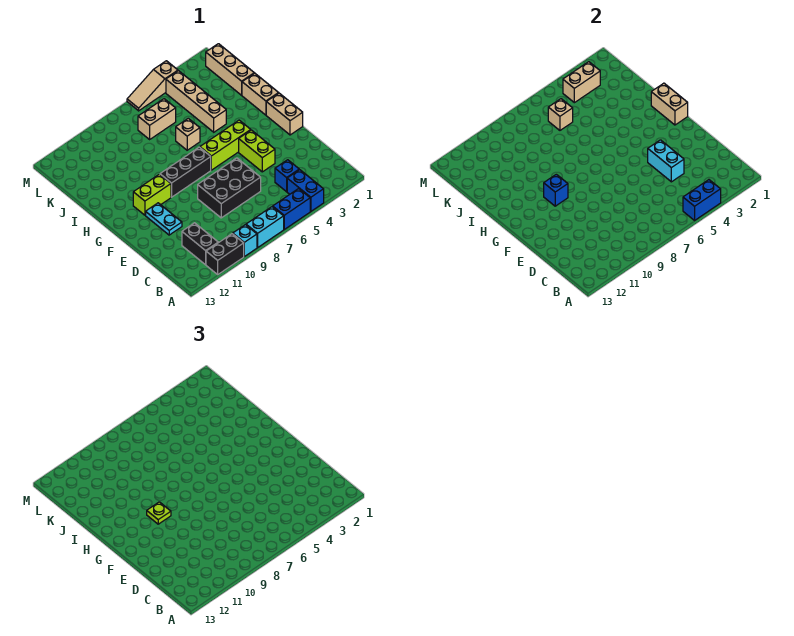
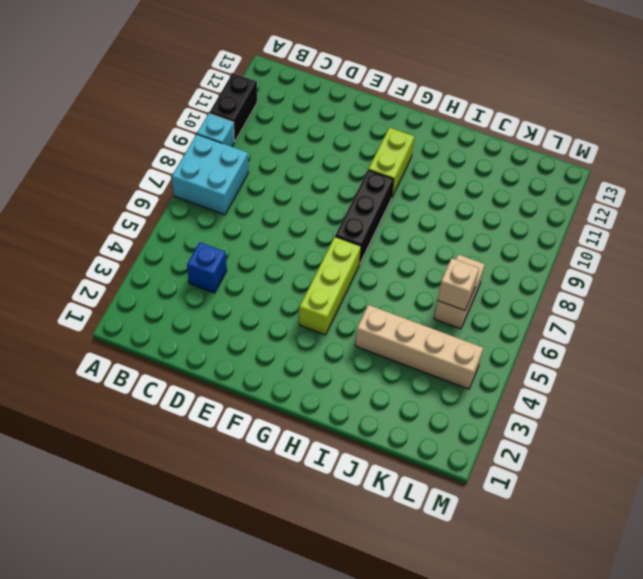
cyan brick A7:B8 level 1 -> cyan brick A7:A8 level 1
none -> blue brick A4:B4 level 1
none -> blue brick A5:A6 level 1
none -> black brick B11:C11 level 1

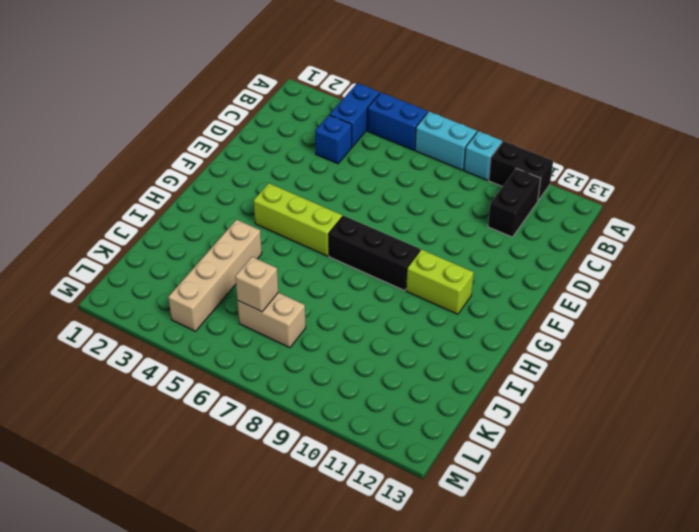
none -> black brick D6:E8 level 1
none -> lime brick E4:F4 level 1
none -> cyan plate E11:F11 level 1

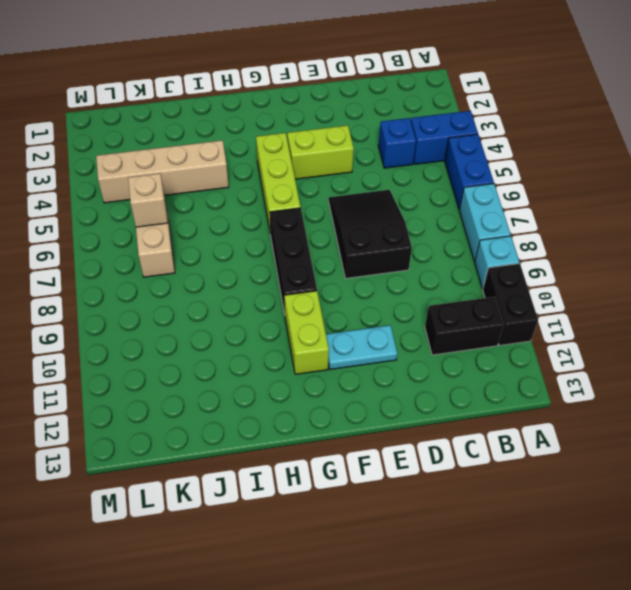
black slope D6:E8 level 1 top 8 -> black brick D6:E8 level 1
none -> tan brick F1:G1 level 1
none -> tan brick H1:I1 level 1
none -> tan brick I6 level 1

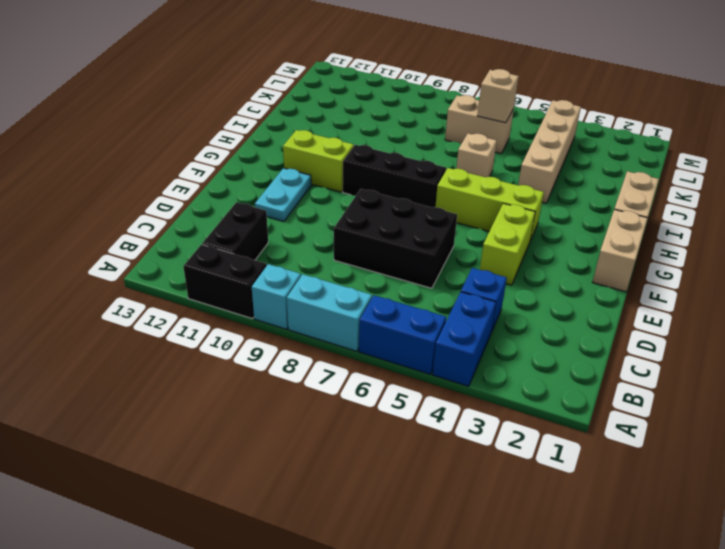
none -> tan brick J1:L1 level 1
none -> tan slope M4:M6 level 1 top 4
none -> blue brick A4:A5 level 2

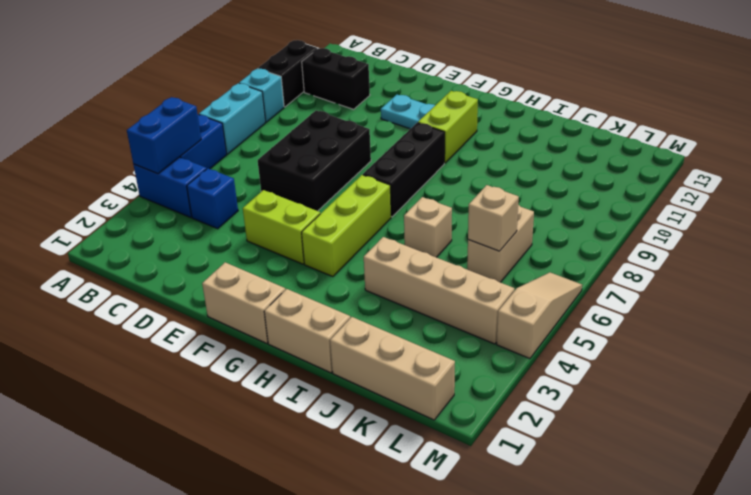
none -> cyan brick D4:E4 level 2
none -> tan brick G1:H1 level 2
none -> blue brick G10 level 2

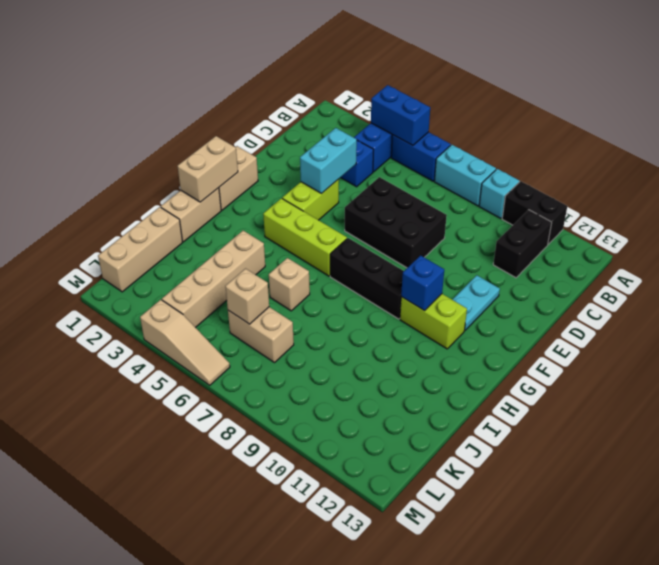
none -> tan brick L3:L4 level 2
none -> lime plate G10 level 3

